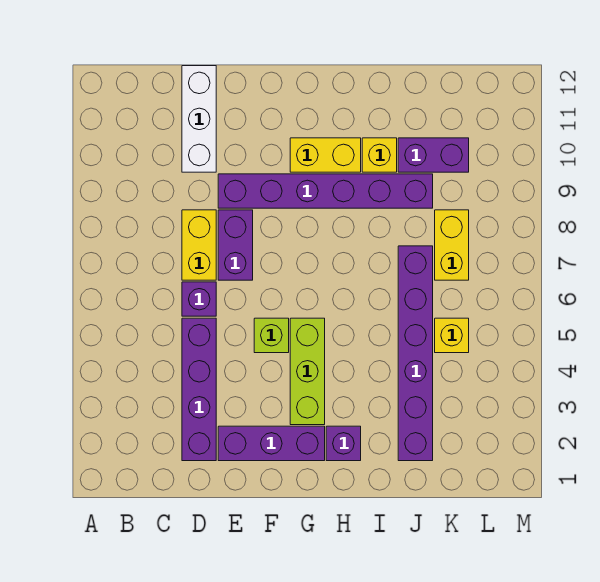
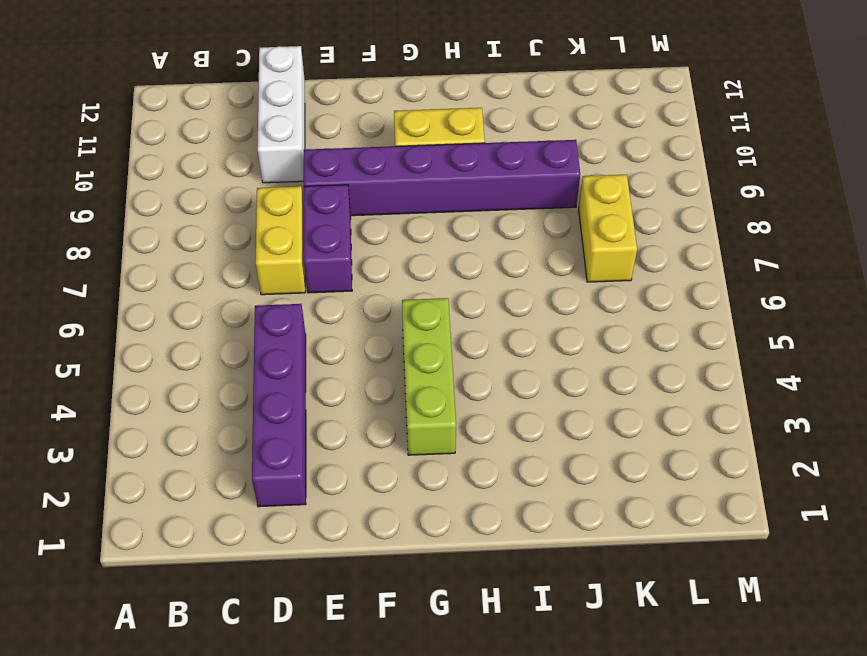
none -> purple brick D6 level 1
none -> purple brick E2:G2 level 1
none -> lime brick F5 level 1

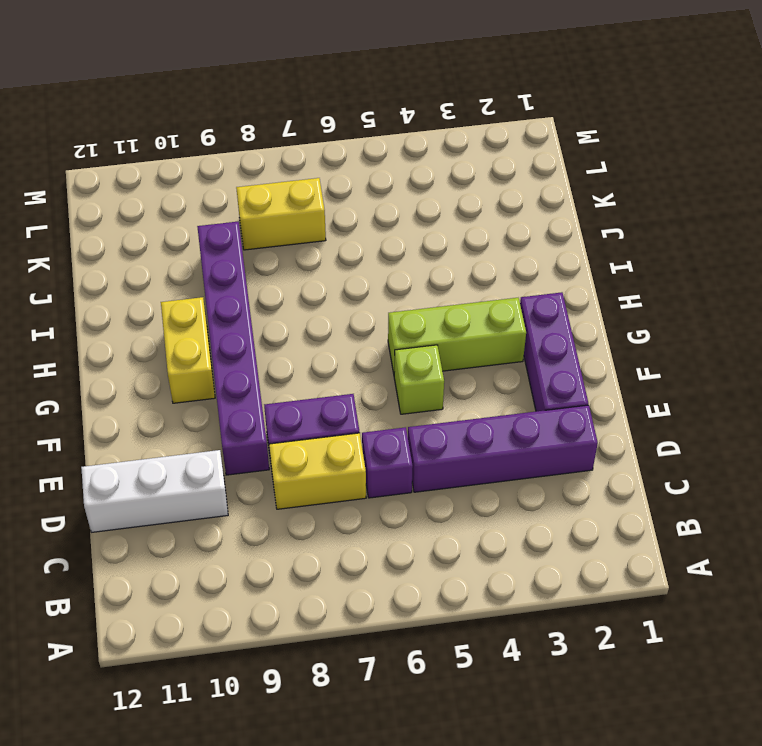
none -> purple brick H2 level 1
none -> yellow brick I10 level 1
none -> purple brick J2:J7 level 1

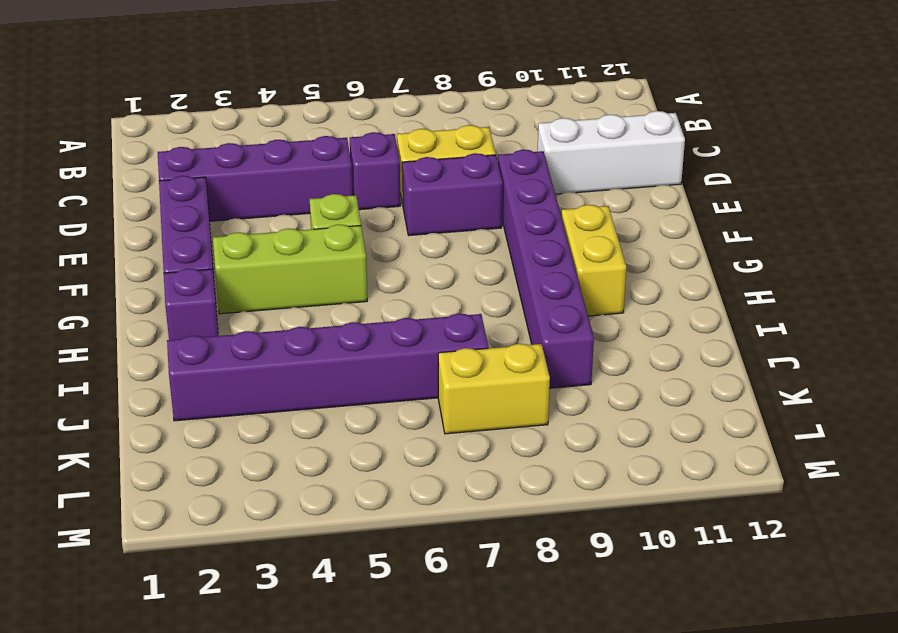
none -> yellow brick I10 level 1
none -> purple brick J10:K10 level 1
none -> yellow brick K5 level 1

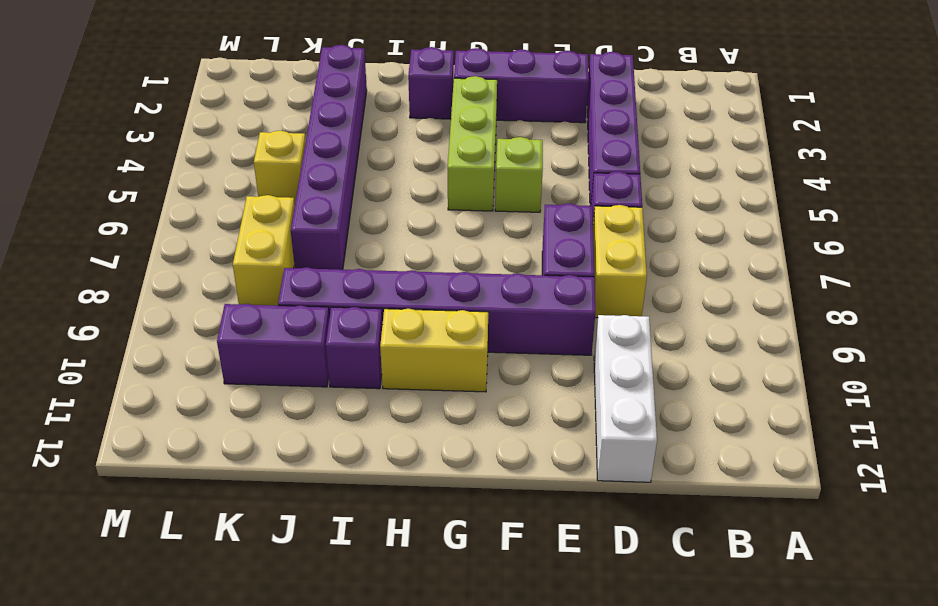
purple brick I10 level 1 -> yellow brick I10 level 1

